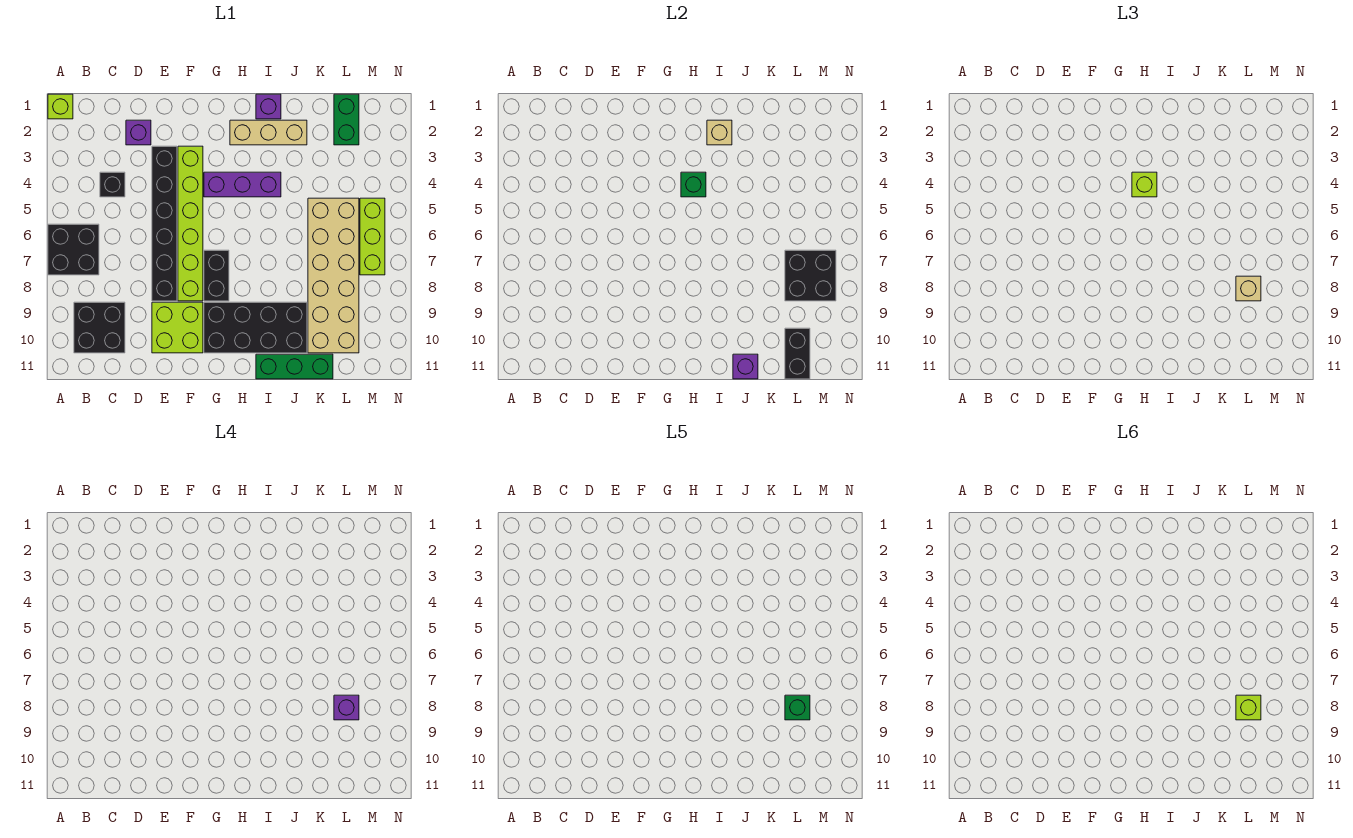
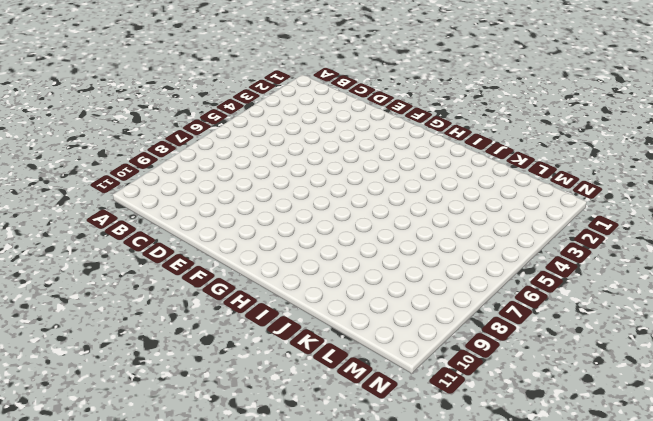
none -> lime brick A1 level 1
none -> black brick A6:B7 level 1
none -> black brick B9:C10 level 1

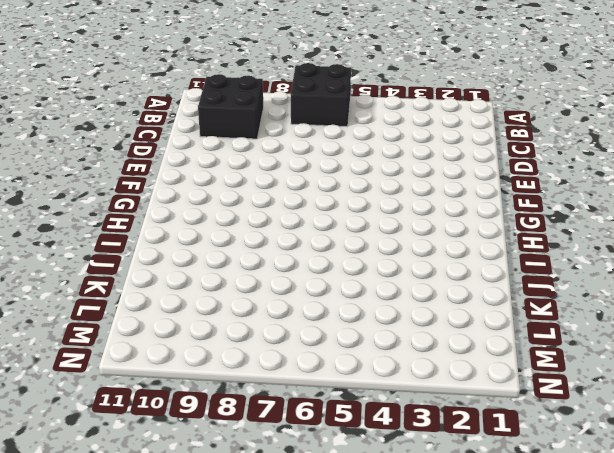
none -> lime brick A1 level 1
none -> black brick C4 level 1
none -> purple brick D2 level 1

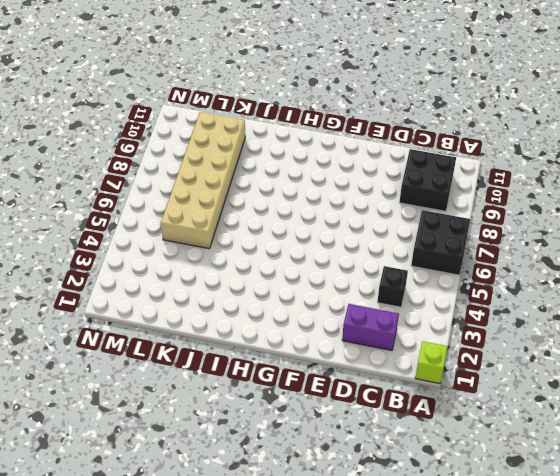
purple brick C2:D2 level 1 -> purple brick D2 level 1
none -> black brick E3:E8 level 1
none -> lime brick E9:F10 level 1
none -> lime brick F3:F8 level 1

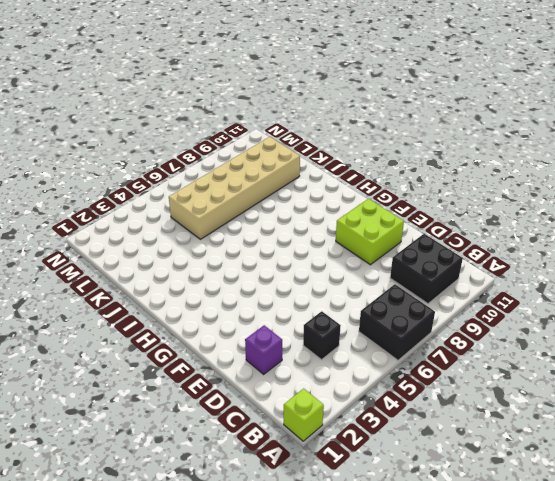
none -> black brick E3:E8 level 1
none -> lime brick F3:F8 level 1
none -> purple brick G4:I4 level 1

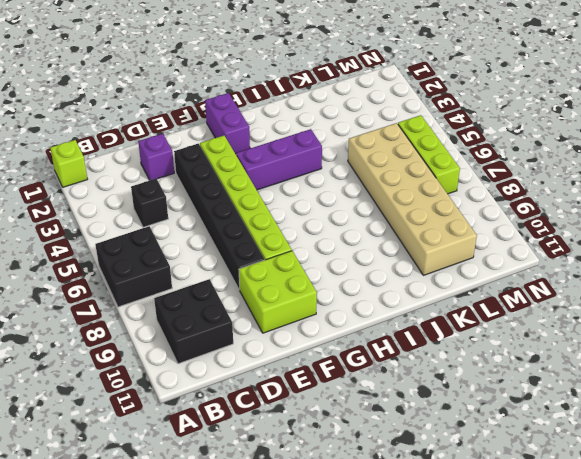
purple brick G1:G2 level 1 -> none
none -> black brick G7:G8 level 1
none -> black brick G9:J10 level 1
none -> tan brick H2:J2 level 1

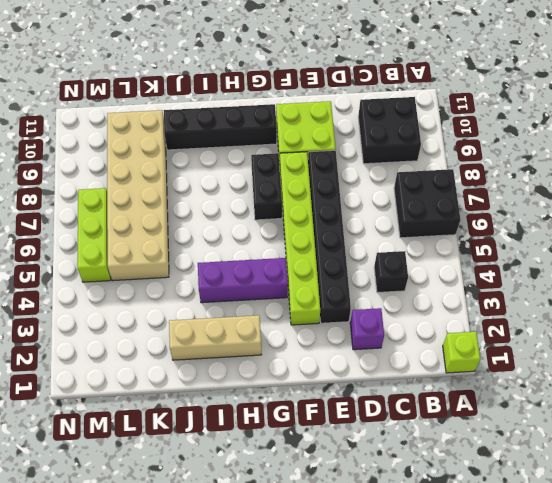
black brick G10:J10 level 1 -> black brick G9:J10 level 1
none -> purple brick I1 level 1
none -> green brick I11:K11 level 1
none -> green brick L1:L2 level 1

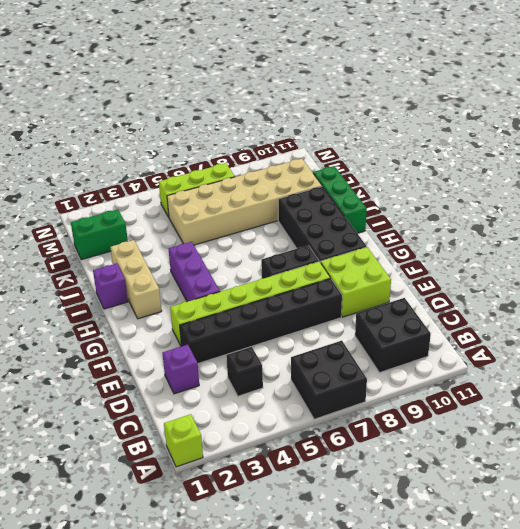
none -> green brick H4 level 2
none -> tan brick I2 level 2
none -> purple brick J11 level 2

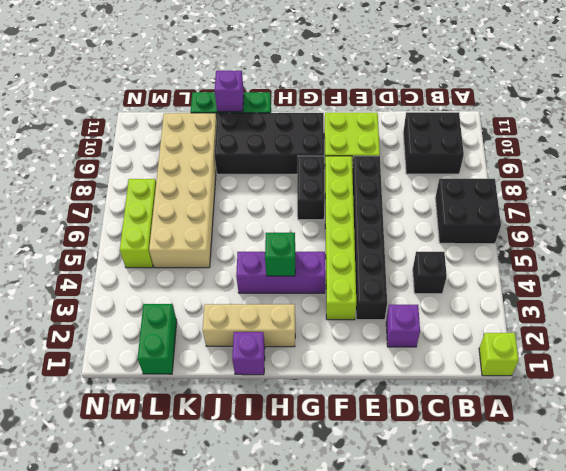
none -> tan brick I2 level 2
none -> black brick L7:M8 level 2
none -> black brick L10:L11 level 2

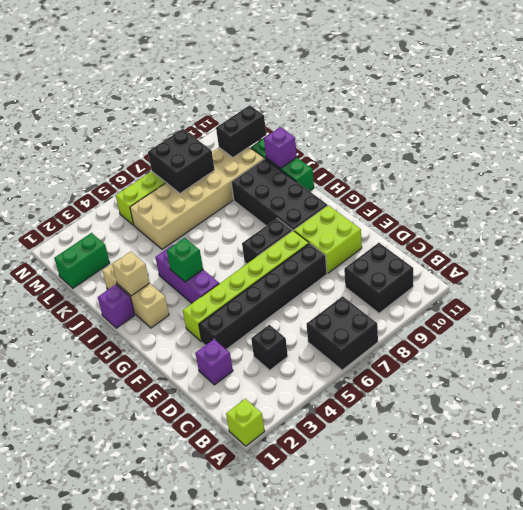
none -> lime brick H4 level 3
none -> tan brick L8 level 3
none -> purple brick L8 level 4

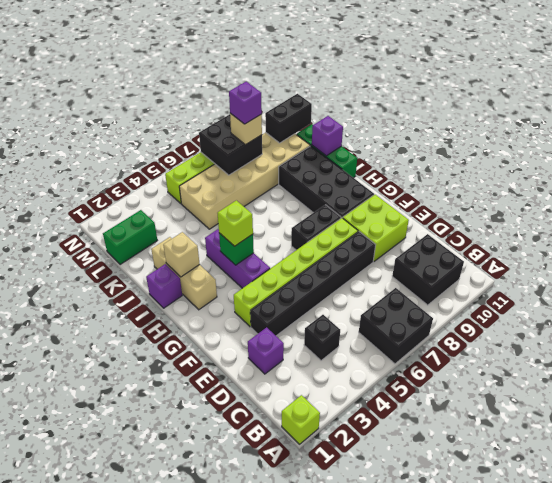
none -> green brick L8 level 5
none -> lime brick L8 level 6

